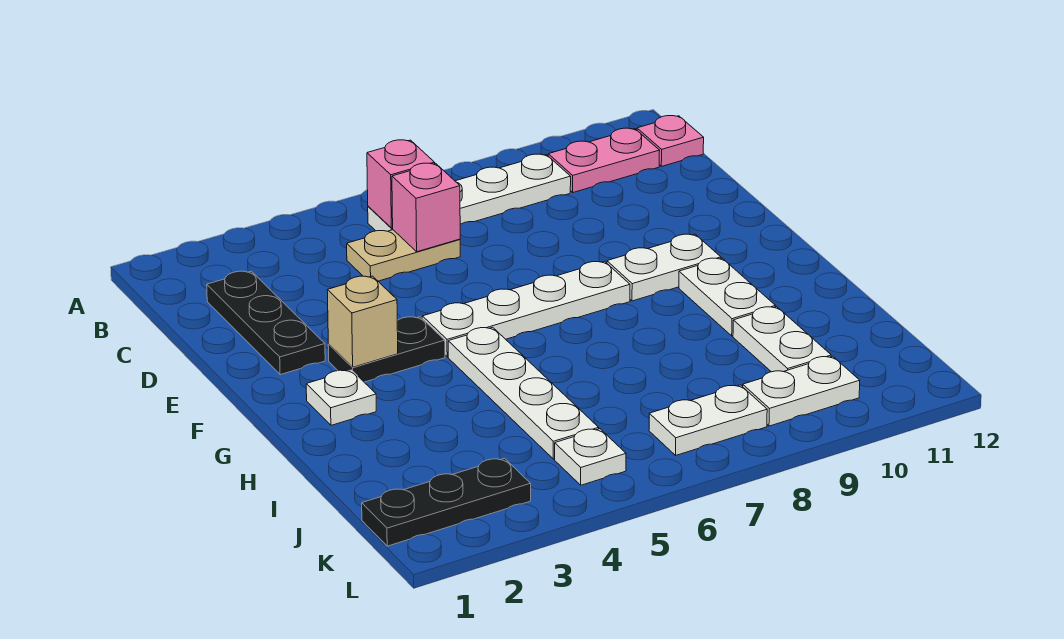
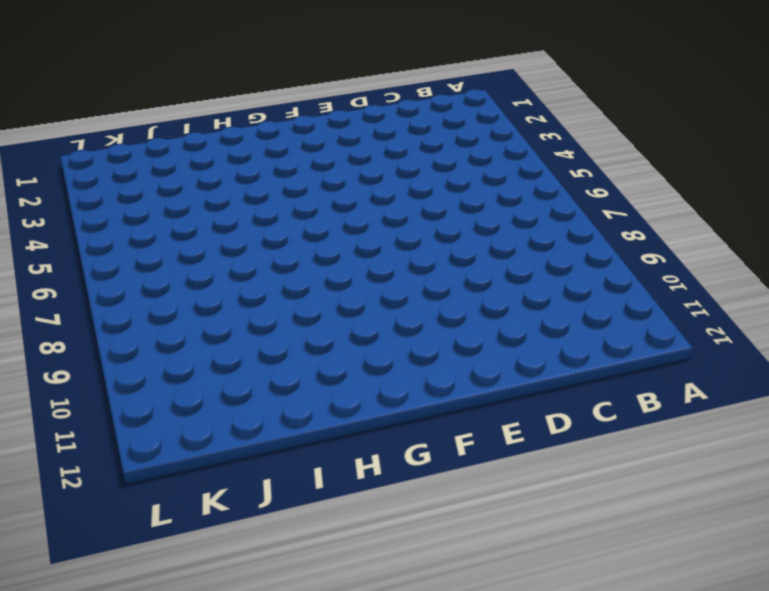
none -> white plate B6:B9 level 1
none -> pink plate B10:B11 level 1
none -> pink plate B12 level 1

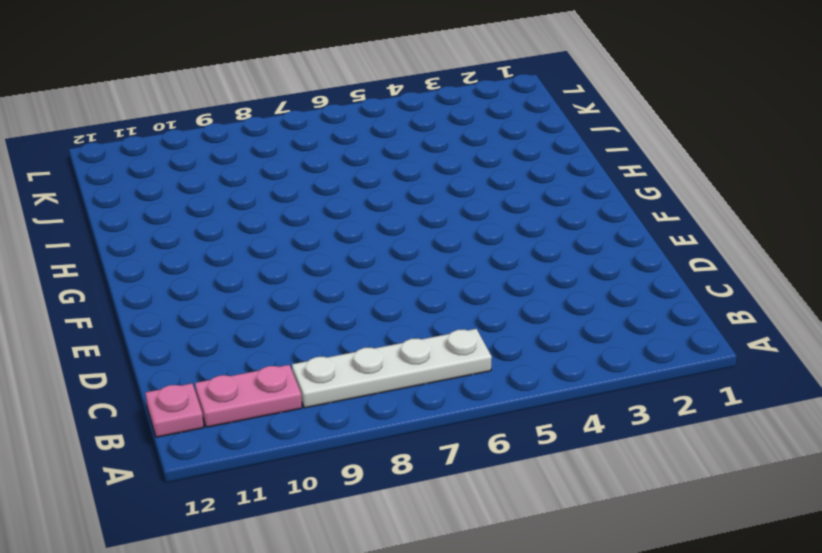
none -> black plate C2:E2 level 1
none -> tan plate C5:C6 level 1
none -> black plate F3:F4 level 1

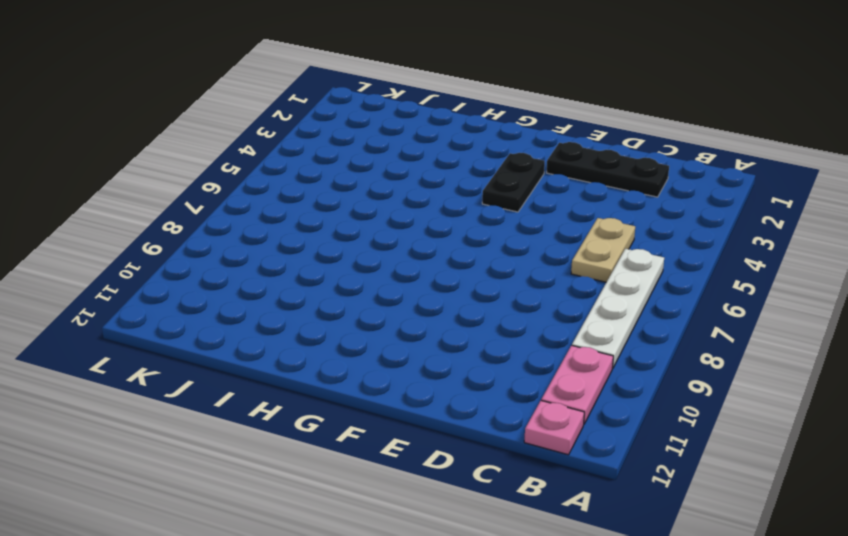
none -> white plate F5:F8 level 1
none -> white plate F9:F10 level 1
none -> white plate G2 level 1

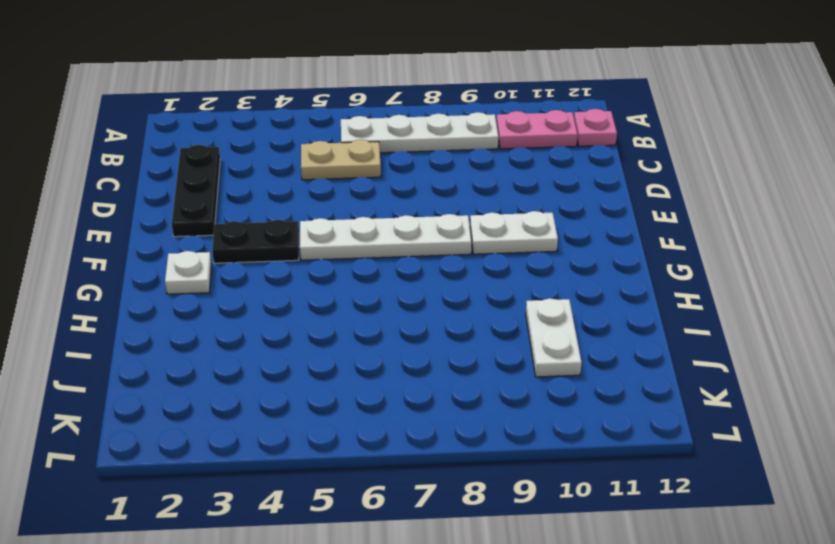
none -> white plate G5:J5 level 1
none -> white plate G10:H10 level 1
none -> black plate K1:K3 level 1

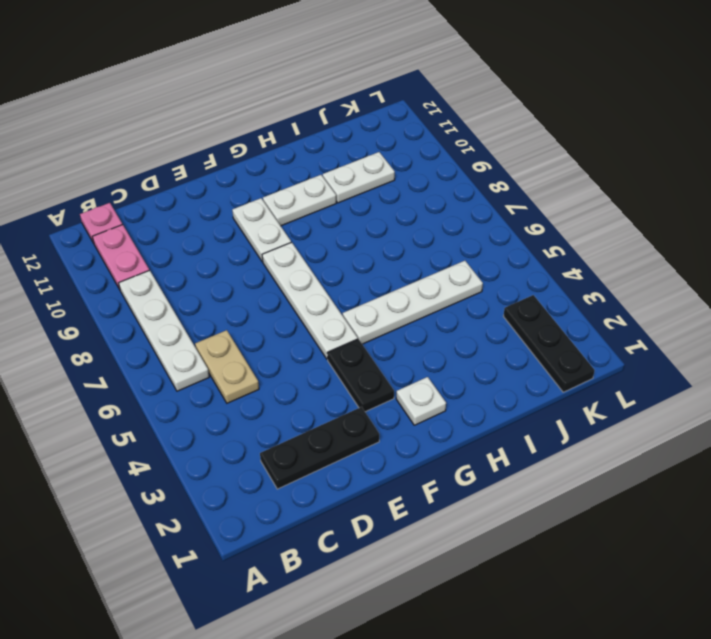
none -> white plate K5 level 1
none -> white plate K7:K8 level 1
none -> white plate K9:K10 level 1

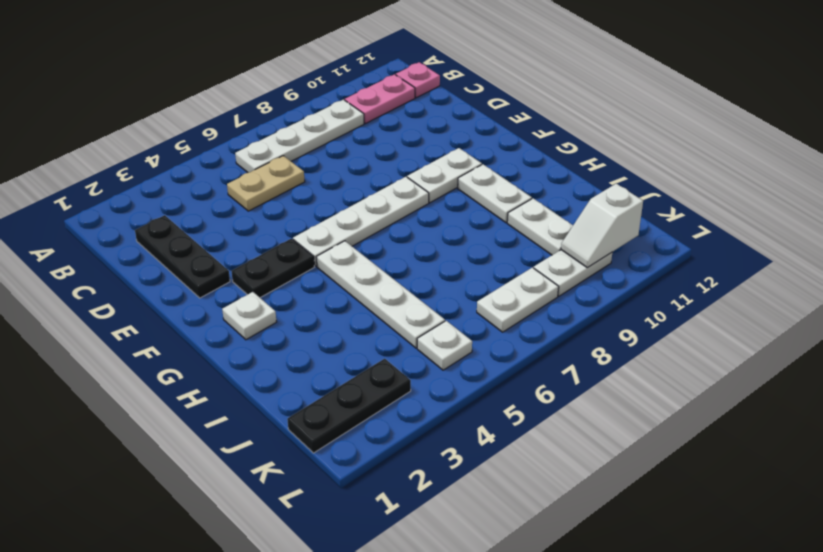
white slope K10:K11 level 2 top 11 -> none
none -> pink brick B6 level 2
none -> pink brick C6 level 2
none -> tan brick F3 level 2

